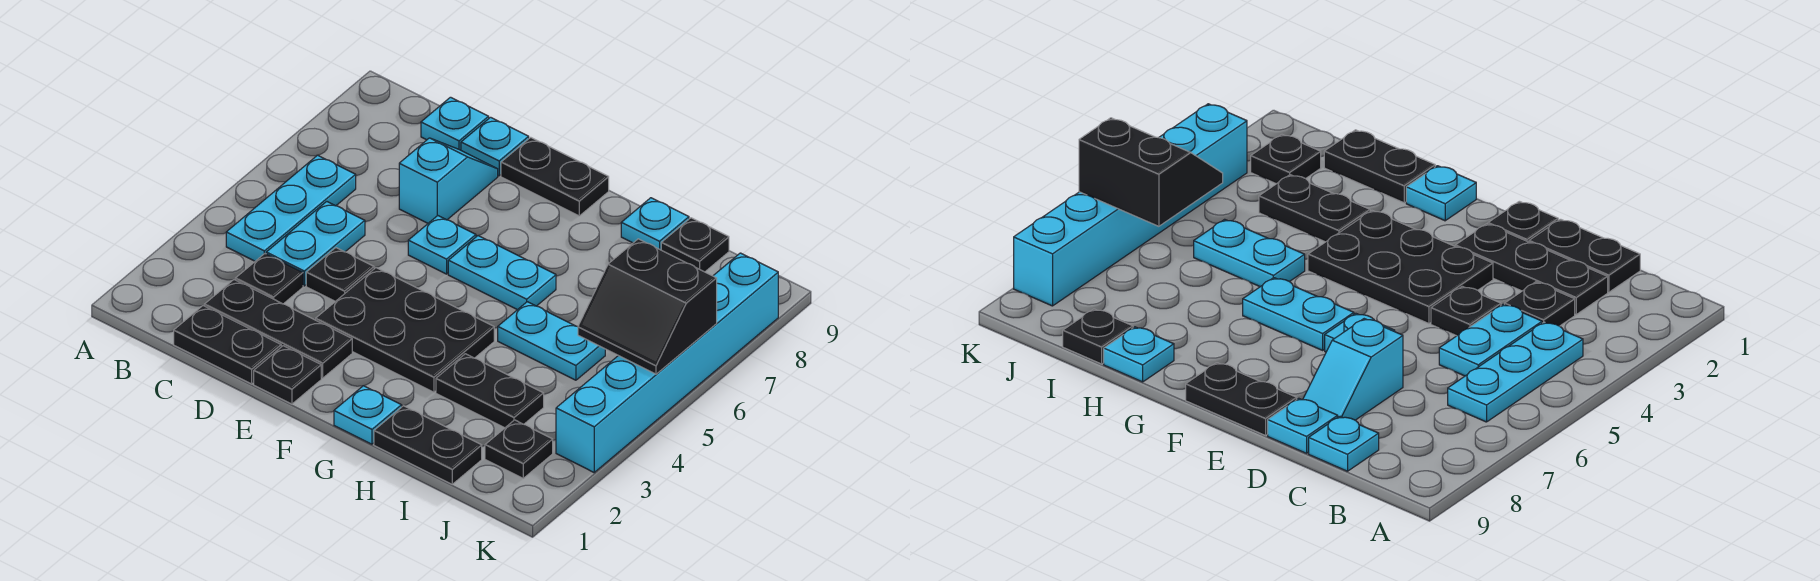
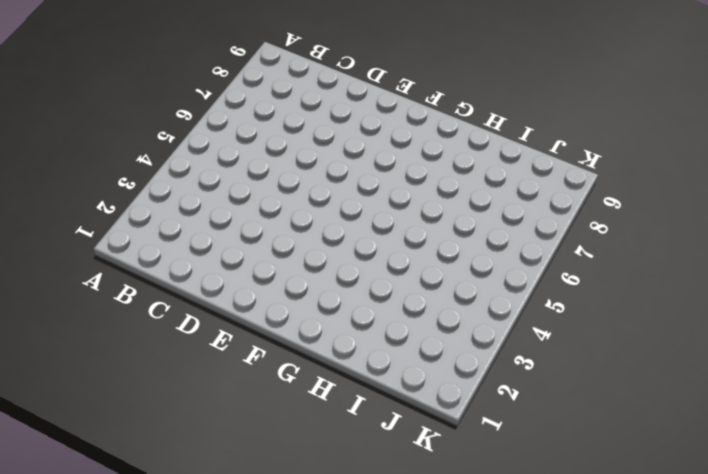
none -> cyan plate B4:B6 level 1
none -> black plate C1:D1 level 1
none -> black plate C2:E2 level 1

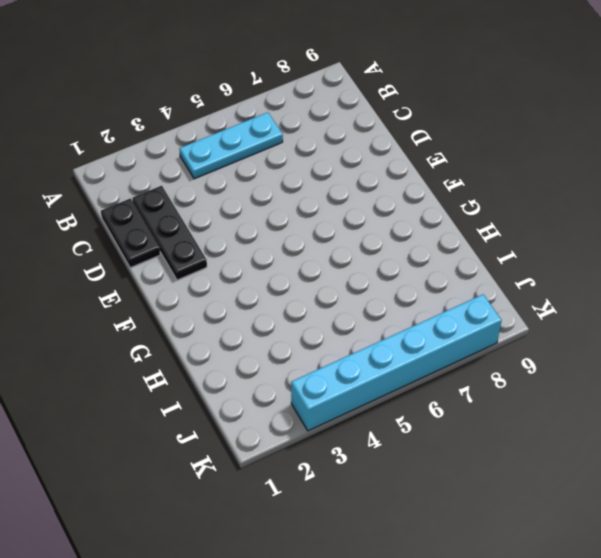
none -> black plate C3 level 1
none -> cyan plate C4:C5 level 1
none -> cyan plate C9 level 1

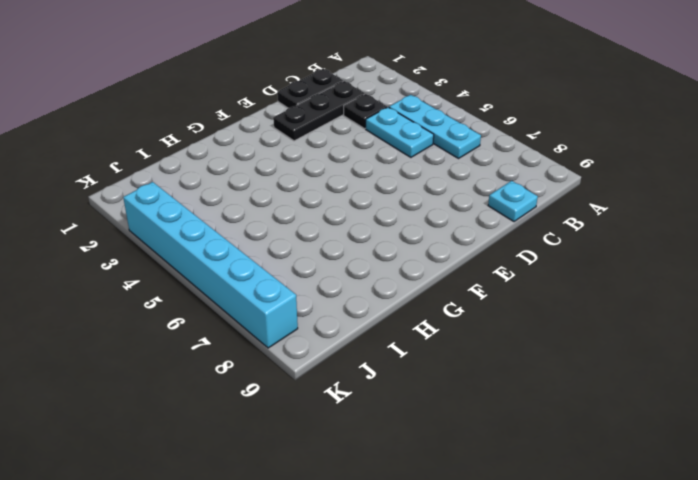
none -> black plate D4 level 1
none -> cyan slope D7:D8 level 1 top 7
none -> cyan plate D9 level 1

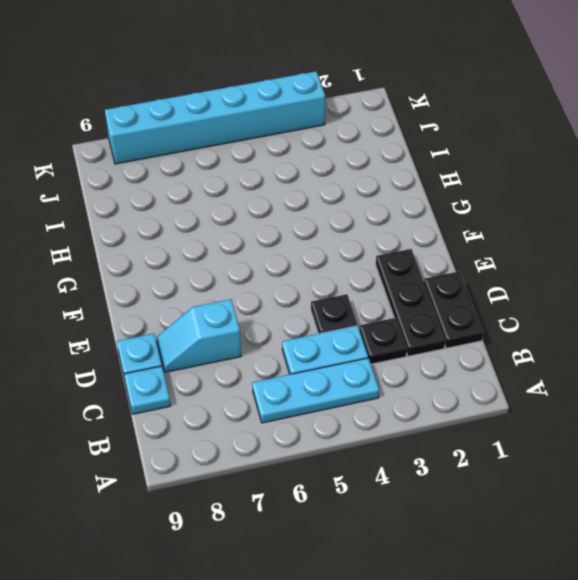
none -> black plate E1 level 1
none -> black plate E3:G4 level 1
none -> cyan plate E6 level 1

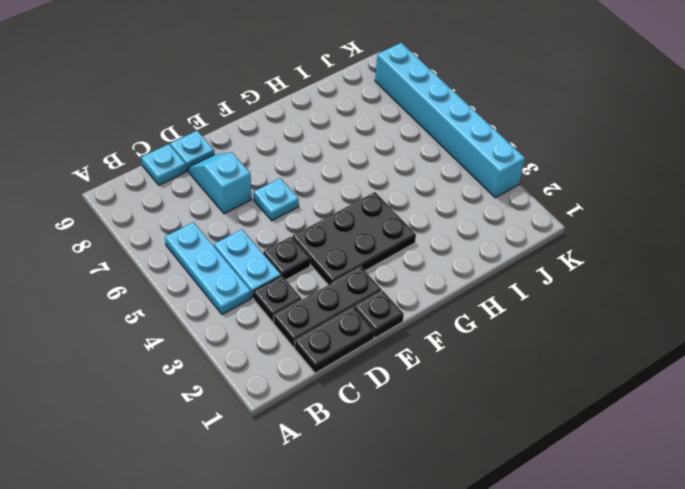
none -> black plate E9:F9 level 1
none -> cyan plate F6:G6 level 1
none -> cyan plate G1 level 1

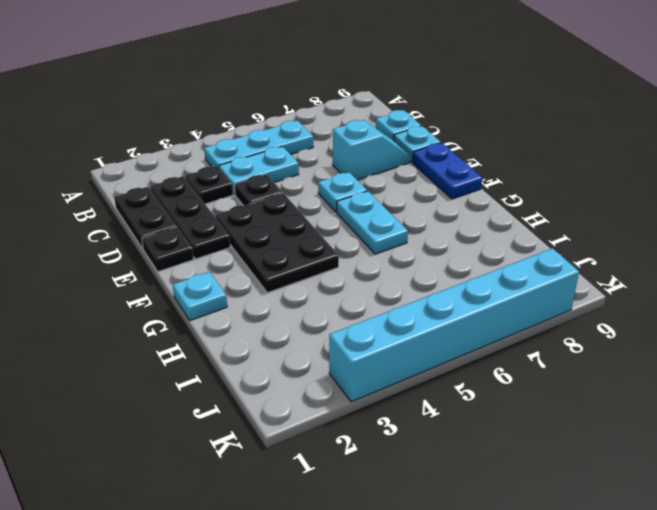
blue plate E9:F9 level 1 -> black plate E9:F9 level 1
none -> black plate H1:I1 level 1
none -> black plate H3:I3 level 1
none -> cyan plate H5:I5 level 1

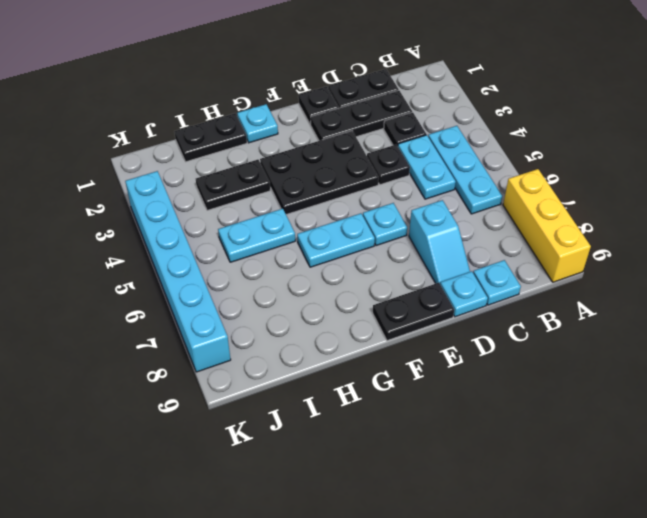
yellow brick A7:A9 level 1 -> none
none -> cyan plate H9 level 1
none -> black plate I9 level 1
none -> black plate J2 level 1

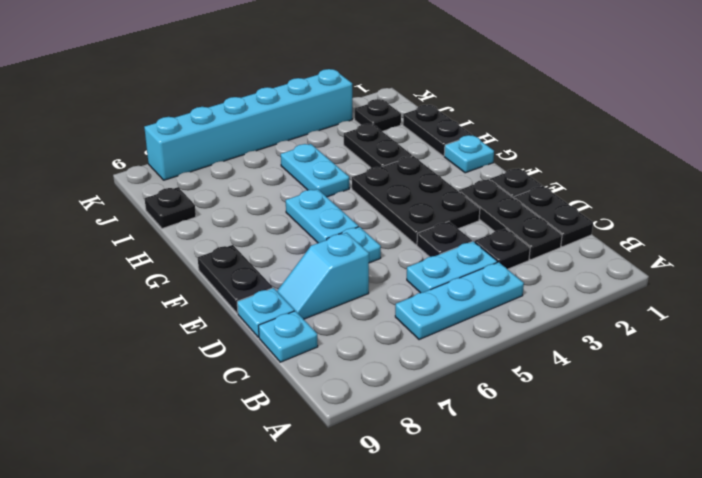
none -> cyan plate H9 level 1
none -> black slope J5:K6 level 2 top 6

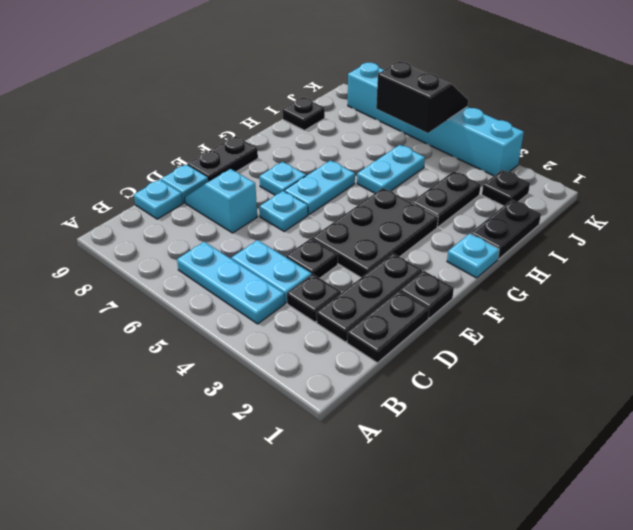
cyan plate F7 level 1 -> cyan plate H9 level 1
black slope J5:K6 level 2 top J -> black slope J5:K6 level 2 top 6

